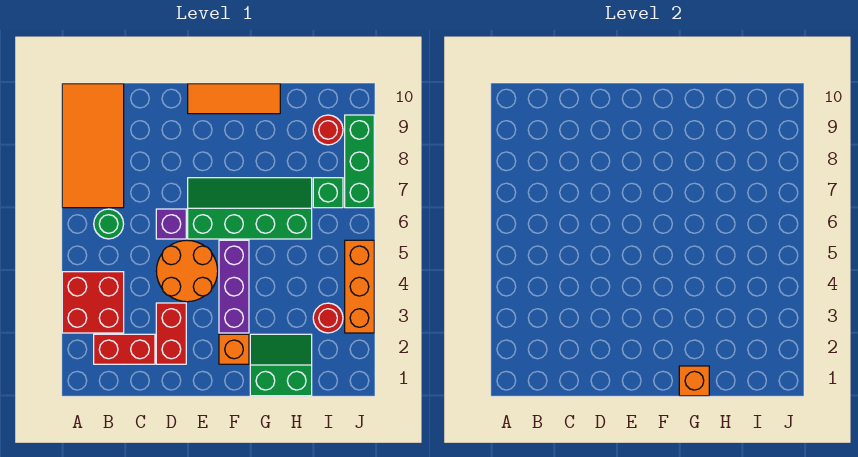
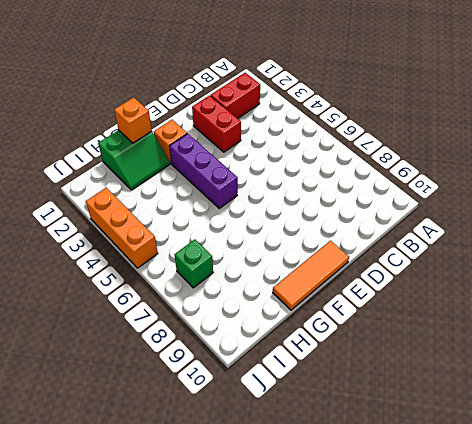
none -> red brick A3:B4 level 1
none -> orange tile A7:B10 level 1
none -> green round brick B6 level 1

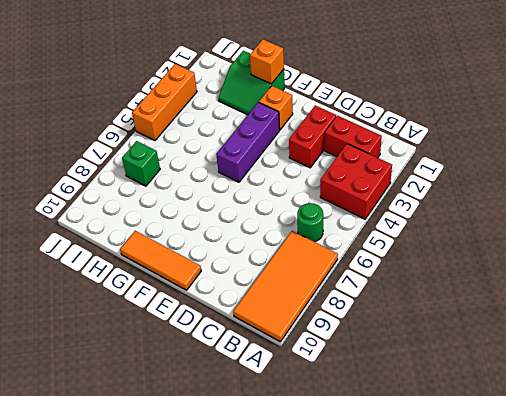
none -> orange round brick D4:E5 level 1
none -> purple brick D6 level 1
none -> green slope E6:H7 level 1 top 6

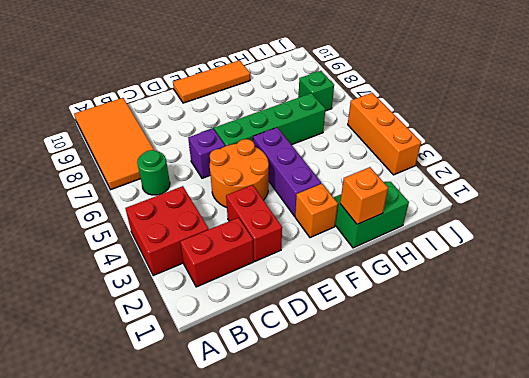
none -> red round brick I3 level 1
none -> red round brick I9 level 1
none -> green brick J7:J9 level 1

